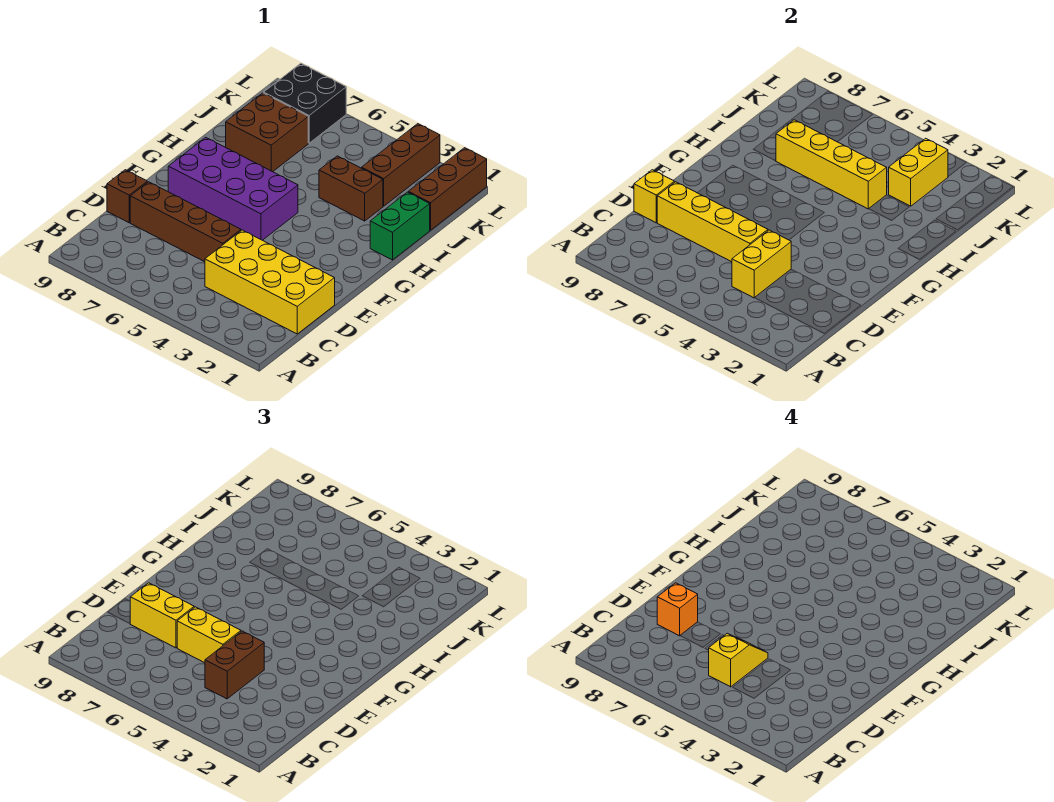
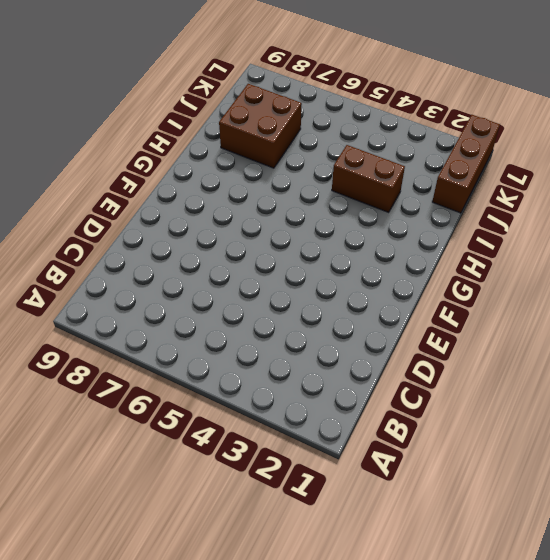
none -> yellow brick C1:D4 level 1
none -> brown brick D5:D8 level 1
none -> brown brick D9 level 1

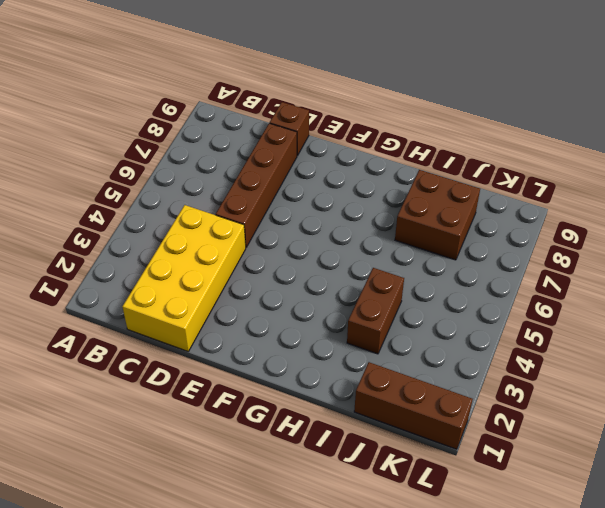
none -> purple brick F5:G8 level 1
none -> green brick H1:I1 level 1
none -> brown brick J3:L3 level 1

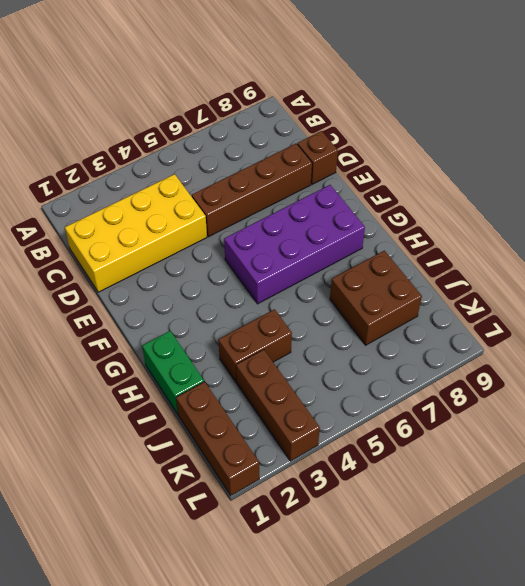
none -> black brick K7:L8 level 1
none -> yellow brick C4:D4 level 2
none -> yellow brick D5:D8 level 2

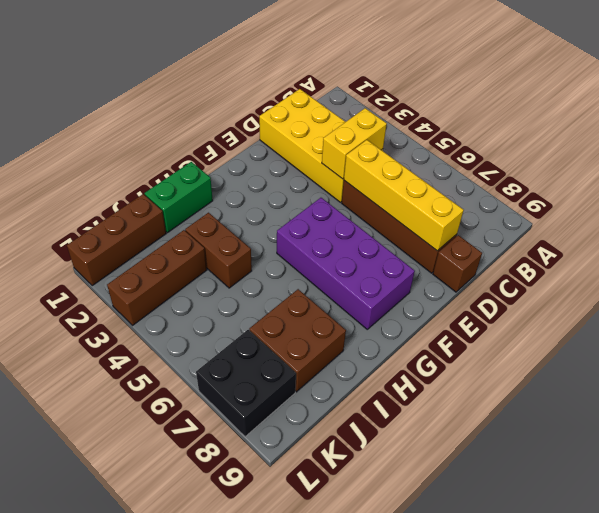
none -> yellow brick D9 level 2
none -> yellow brick I4:I7 level 2
none -> yellow brick J3:K3 level 2

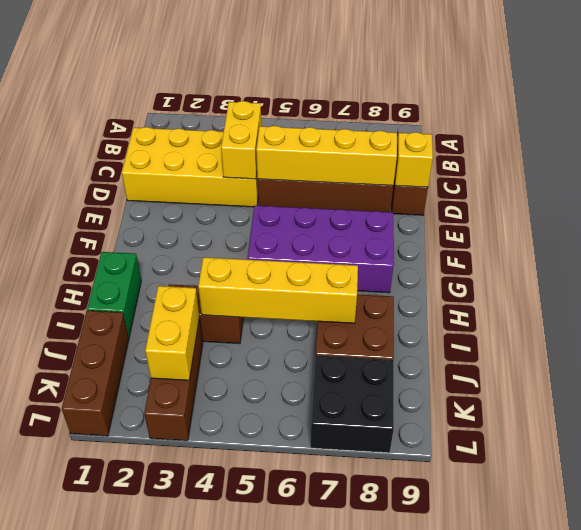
none -> brown brick C4:D4 level 3
none -> yellow brick D5:D6 level 3
none -> yellow brick D7:D8 level 3

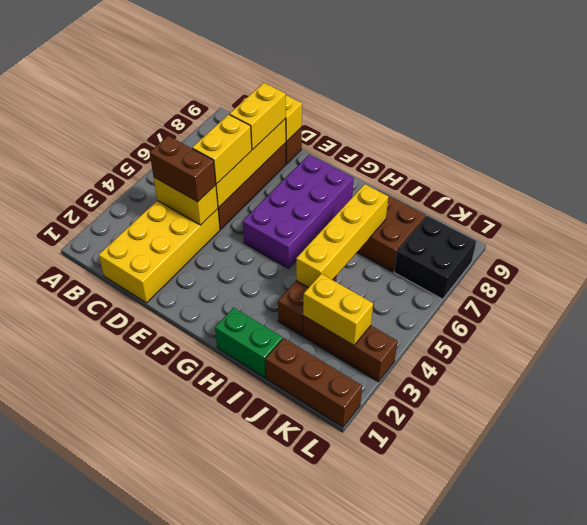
none -> yellow slope C5:D5 level 4 top C
none -> orange brick D8 level 4

